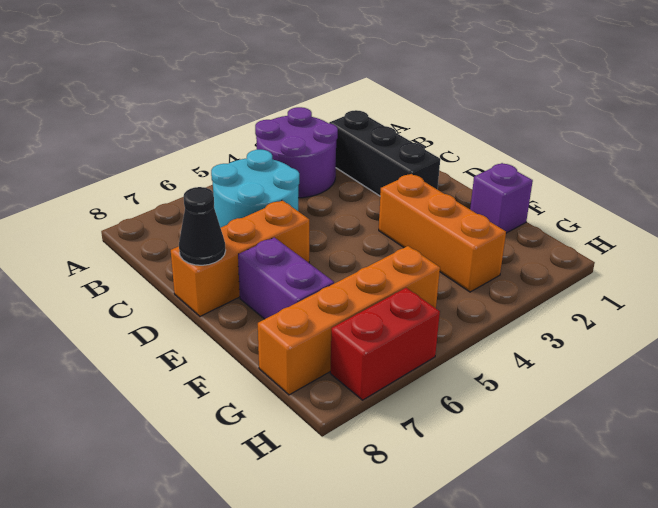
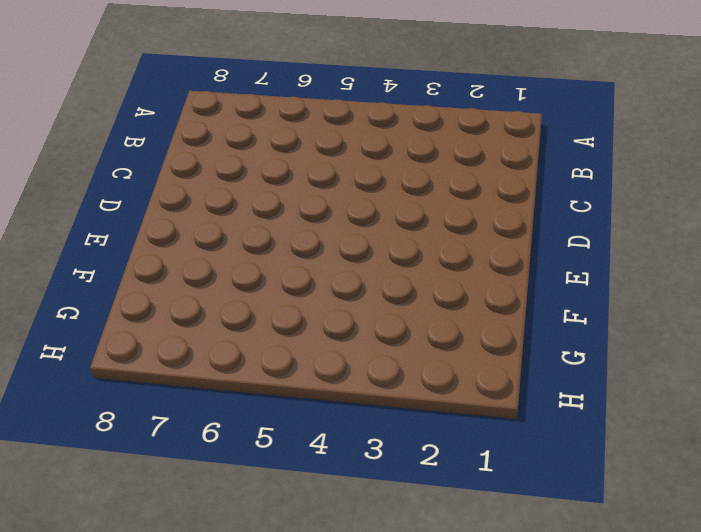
none -> purple round brick A3:B4 level 1
none -> black brick B2:D2 level 1

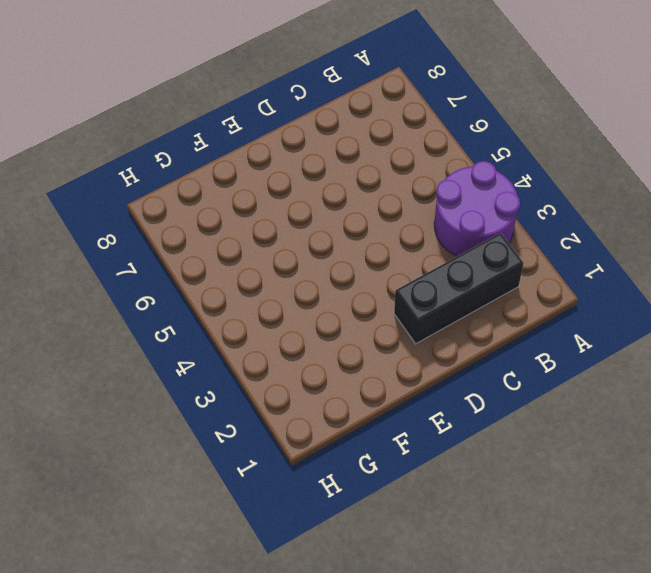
none -> cyan round brick B5:C6 level 1
none -> orange brick D6:D8 level 1

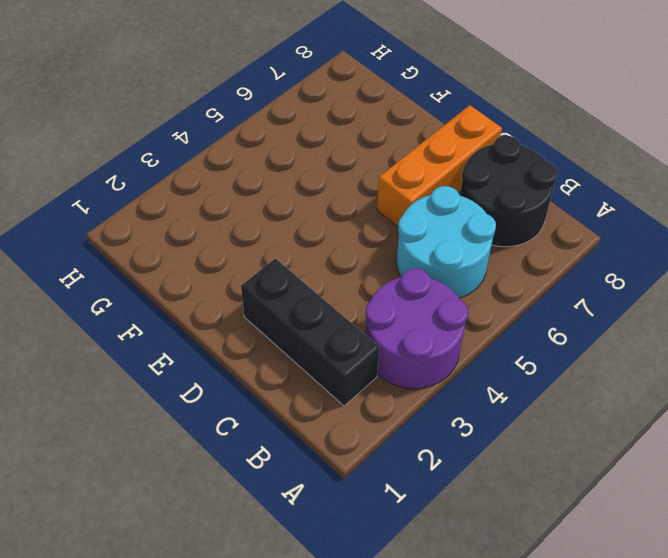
black round brick B7:C8 level 1 -> none
none -> orange brick E3:G3 level 1
none -> purple brick E7:F7 level 1

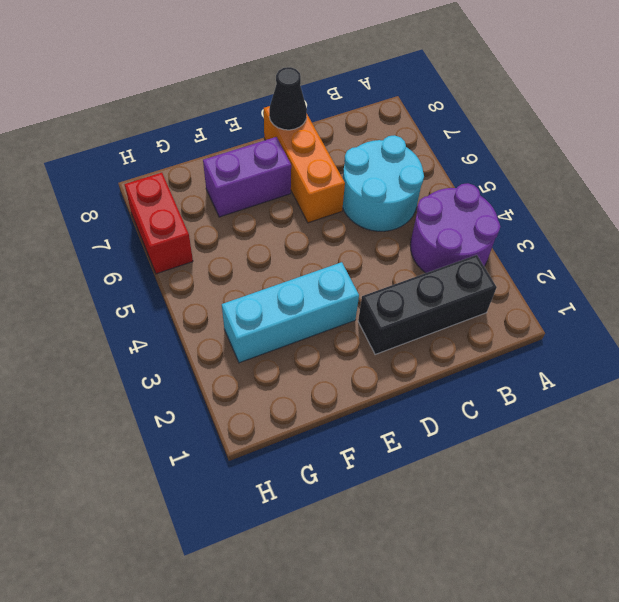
cyan brick E3:G3 level 1 -> orange brick E3:G3 level 1
none -> purple brick F1 level 1
none -> orange brick G5:G8 level 1

